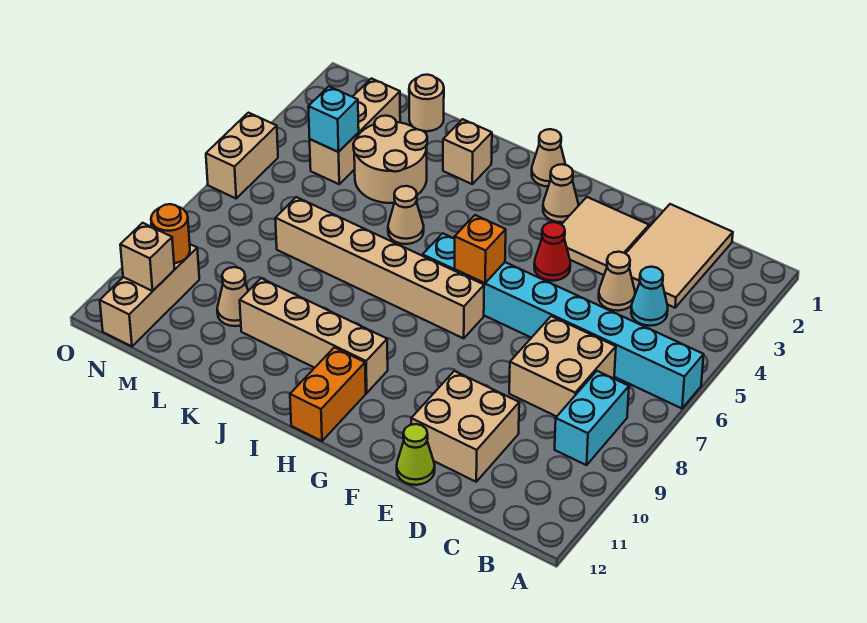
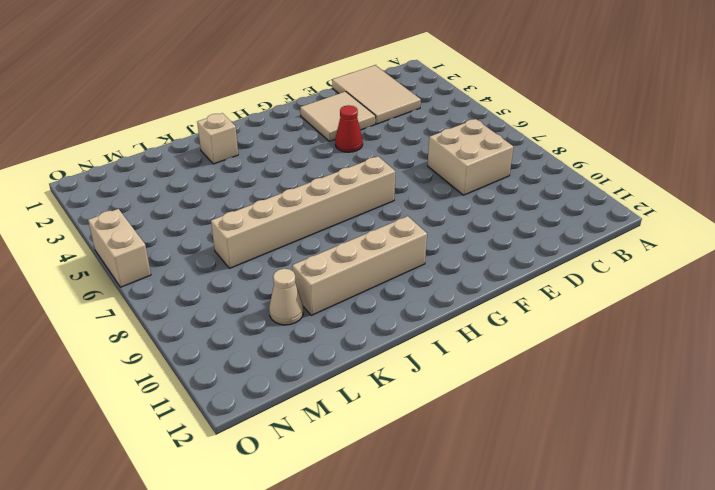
none -> cyan brick A6:H6 level 1
none -> cyan brick B8:B9 level 1
none -> cyan cone C4 level 1

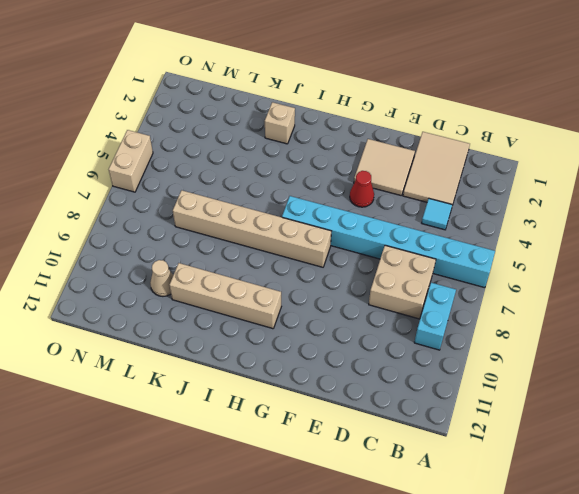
cyan tile C4 level 1 -> cyan cone C4 level 1
none -> tan cone D4 level 1
none -> tan brick D10:E11 level 1
none -> lime cone E12 level 1

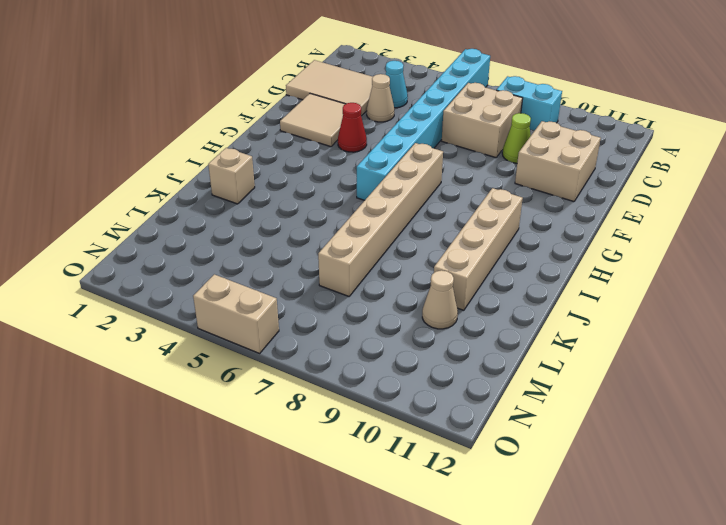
lime cone D9 level 1 -> lime cone E12 level 1
none -> tan cone G2 level 1
none -> tan cone H1 level 1
none -> orange brick H11:H12 level 1

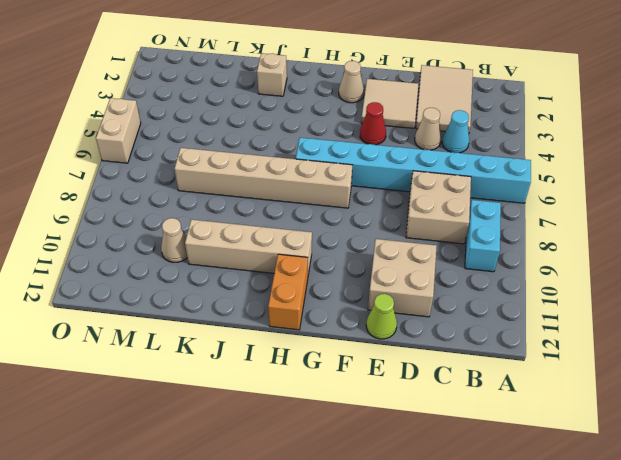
none -> tan cone H1 level 1
none -> tan cone J5 level 1
none -> tan round brick K3:L4 level 1

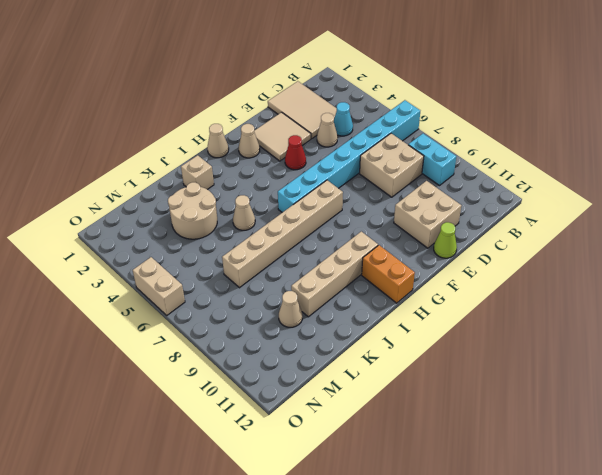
none -> tan round brick L1 level 1
none -> tan brick M2:M4 level 1
none -> tan brick N10:N12 level 1

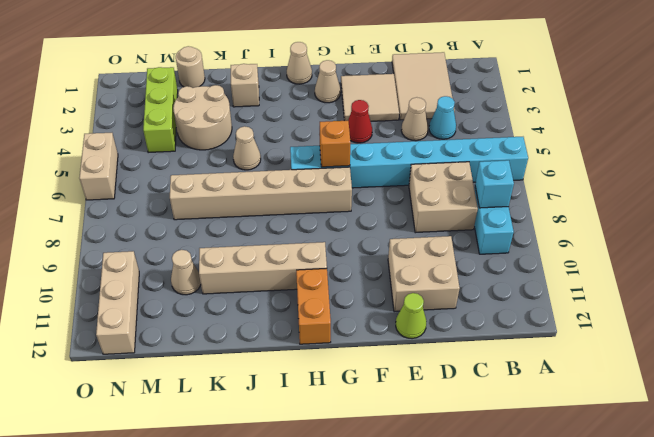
cyan brick B8 level 2 -> cyan brick M4 level 2
lime brick M2:M4 level 1 -> tan brick M2:M4 level 1
none -> orange round brick N10 level 2
none -> tan brick N11 level 2

